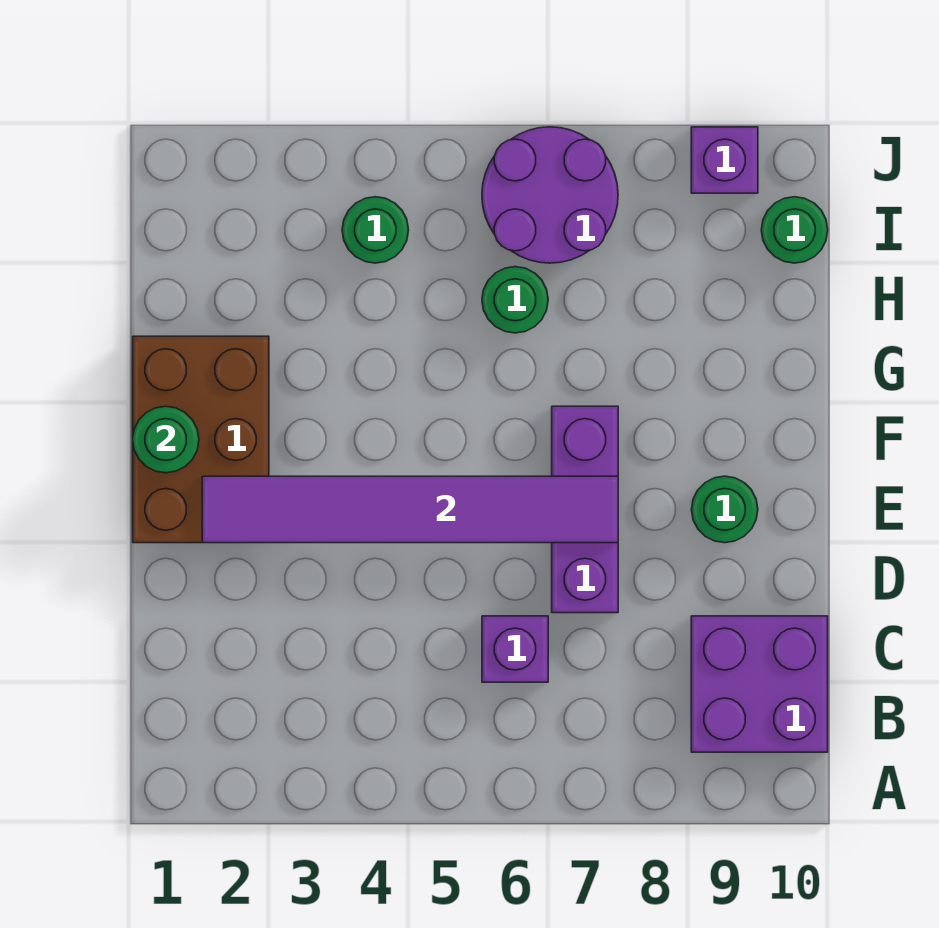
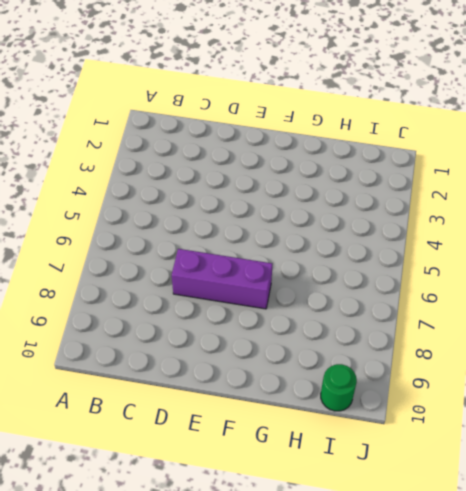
none -> purple brick B9:C10 level 1
none -> purple brick C6 level 1
none -> brown brick E1:G2 level 1

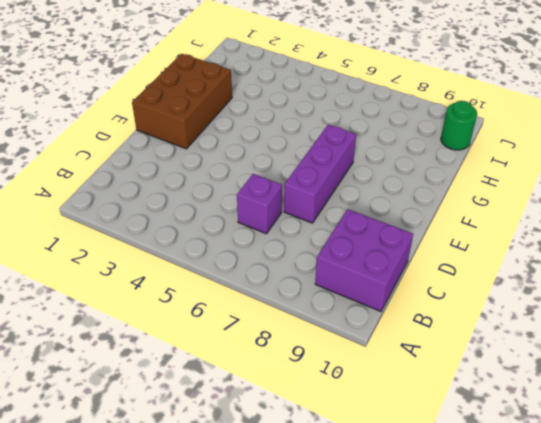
none -> green round brick E9 level 1
none -> green round brick H6 level 1
none -> green round brick I4 level 1

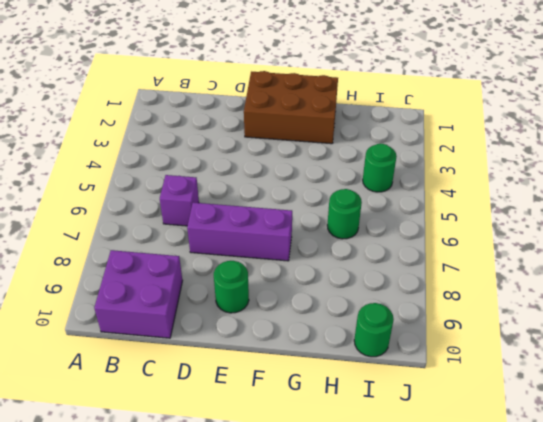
none -> purple round brick I6:J7 level 1
none -> purple brick J9 level 1
none -> purple tile E2:E7 level 2

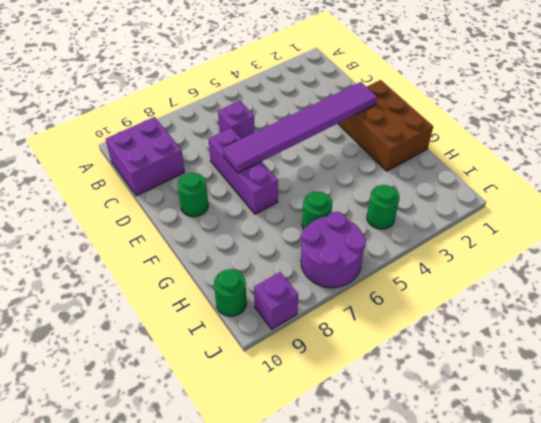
none -> green round brick F1 level 2

